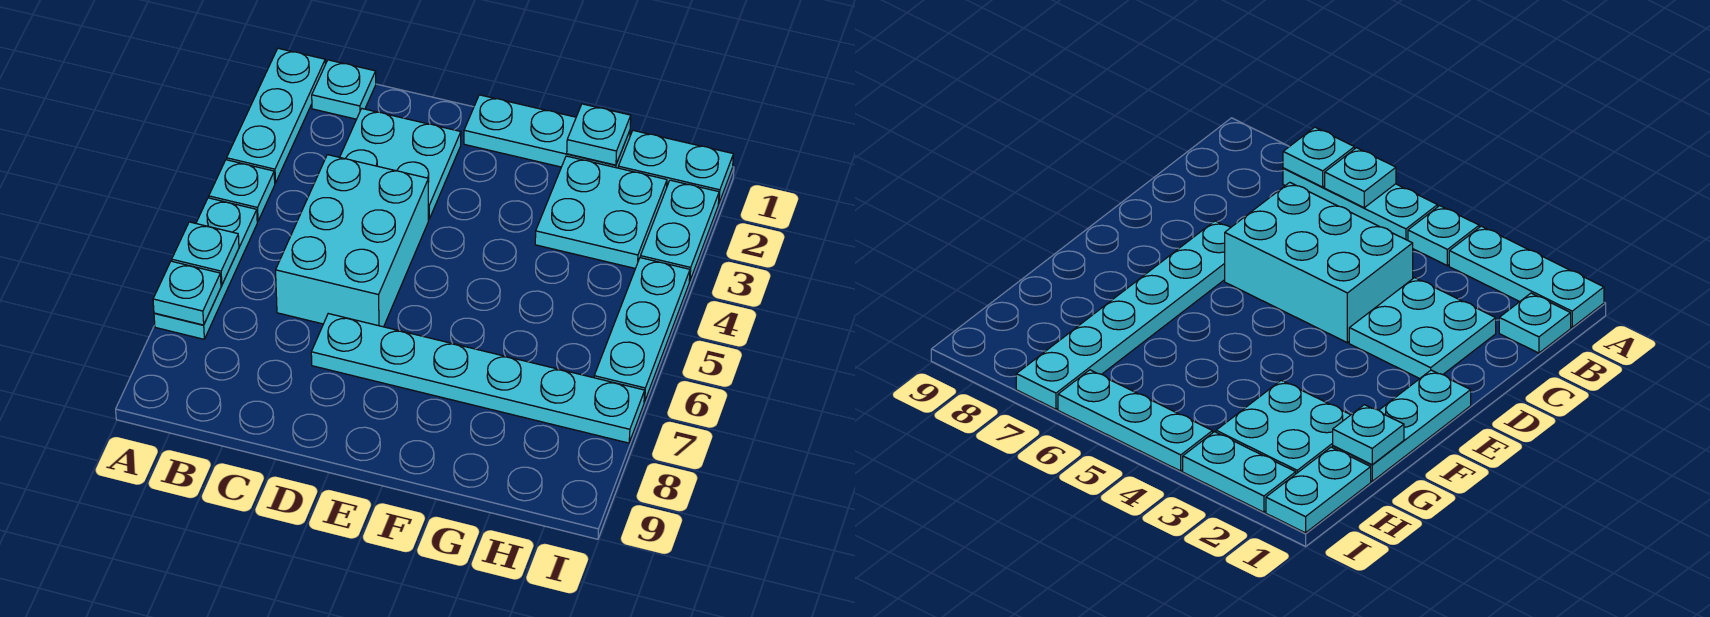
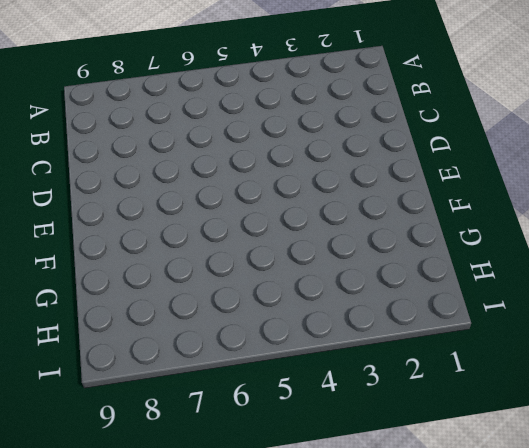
none -> cyan plate A1:A3 level 1
none -> cyan plate A4 level 1
none -> cyan plate A5:A7 level 1

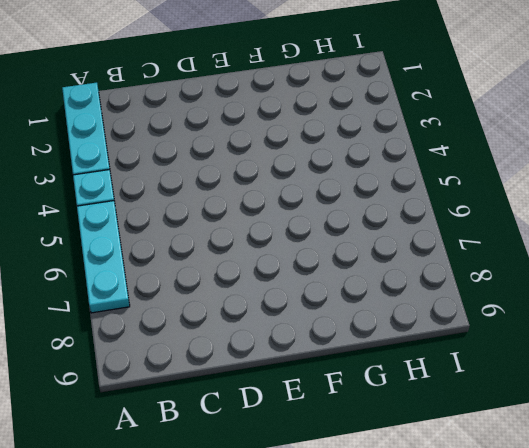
none -> cyan plate B1 level 1
none -> cyan plate C2:D3 level 1
none -> cyan brick C4:D6 level 1

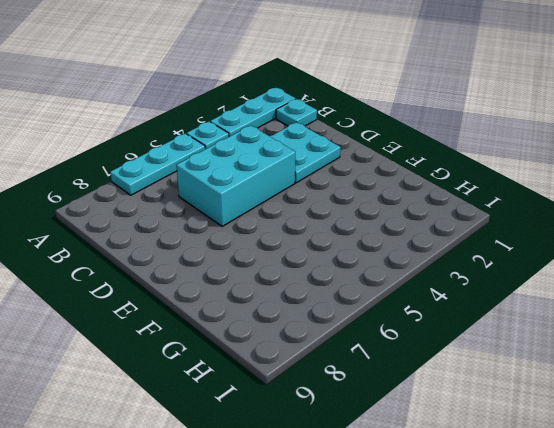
none -> cyan plate D7:I7 level 1
none -> cyan plate E1:G1 level 1
none -> cyan plate G2:H3 level 1

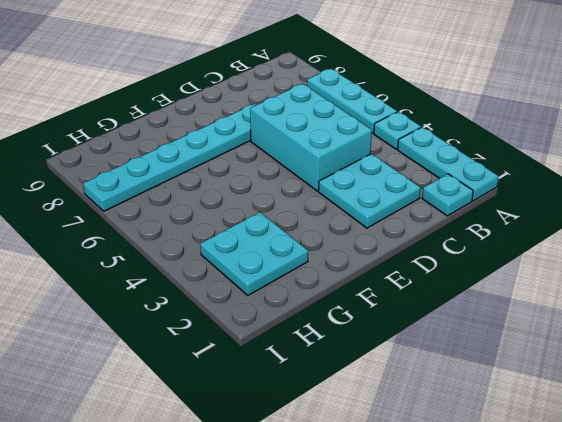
none -> cyan plate E1:G1 level 1
none -> cyan plate H1:I1 level 1
none -> cyan plate I2:I3 level 1

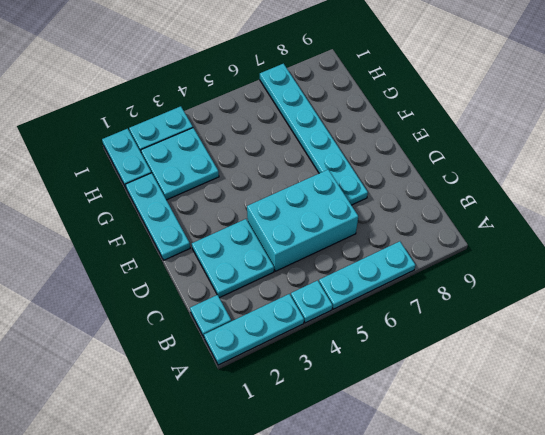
none -> cyan plate I4:I6 level 1
none -> cyan plate A6 level 2
none -> cyan plate A7 level 2

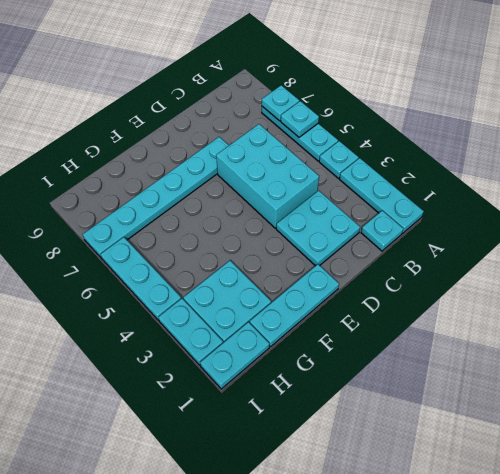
none -> cyan plate G1 level 2

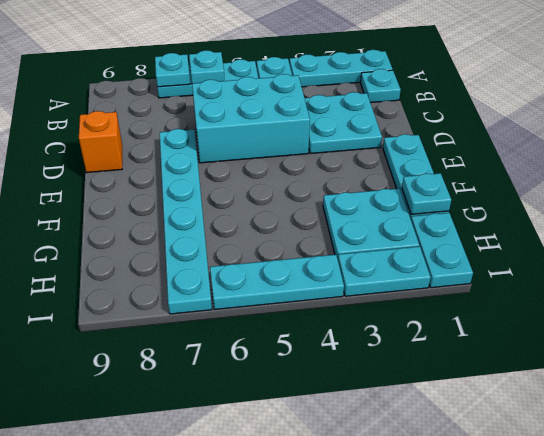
orange brick D9 level 1 -> none

